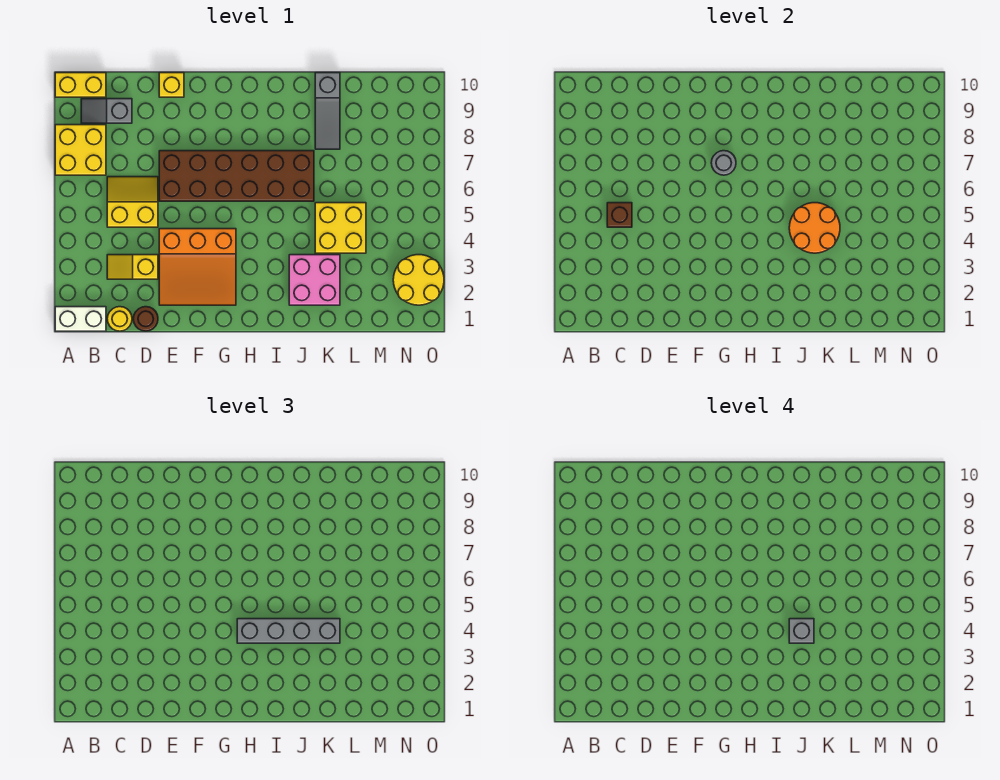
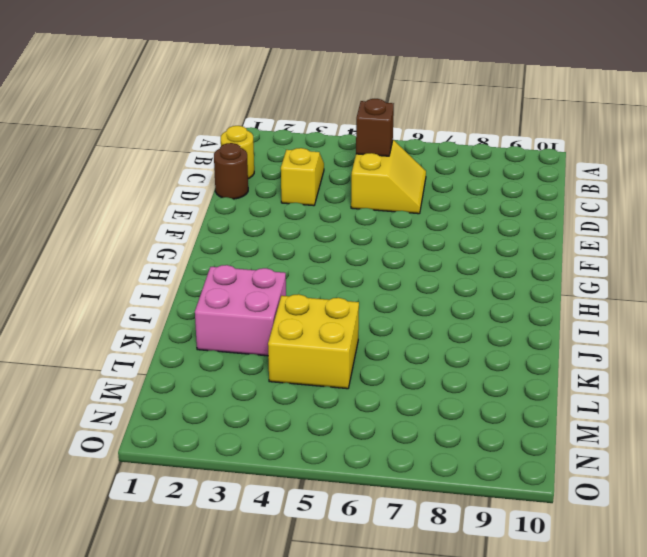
none -> white brick A1:B1 level 1
none -> yellow brick A7:B8 level 1
none -> yellow brick A10:B10 level 1

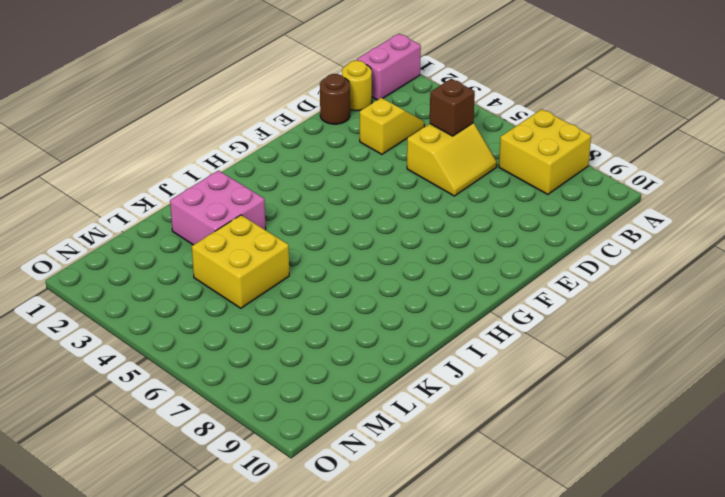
pink brick A1:B1 level 1 -> white brick A1:B1 level 1
none -> yellow brick A10:B10 level 1
none -> grey slope B9:C9 level 1 top C
none -> orange slope E2:G4 level 1 top 4

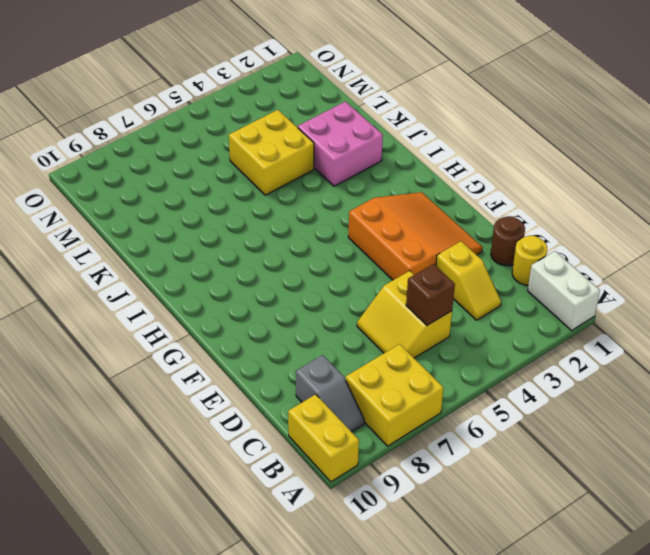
none -> brown brick E6:J7 level 1
none -> yellow brick E10 level 1
none -> grey slope K8:K10 level 1 top 10

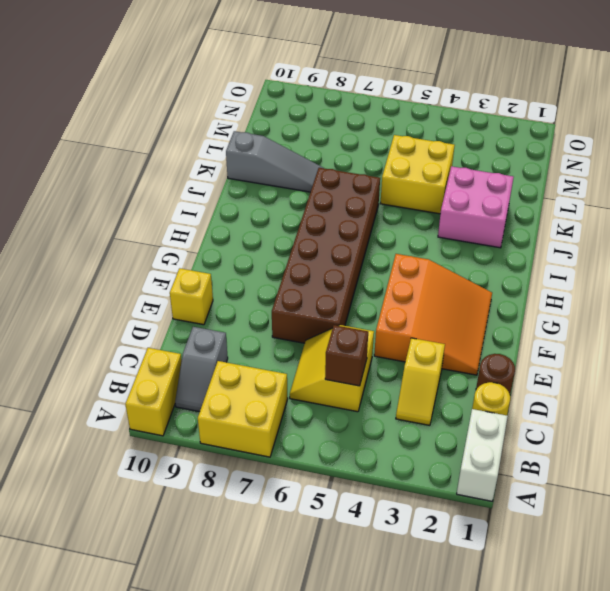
none -> yellow round brick N2:O3 level 1
none -> grey round brick G7 level 2
none -> orange round brick J4:K5 level 2

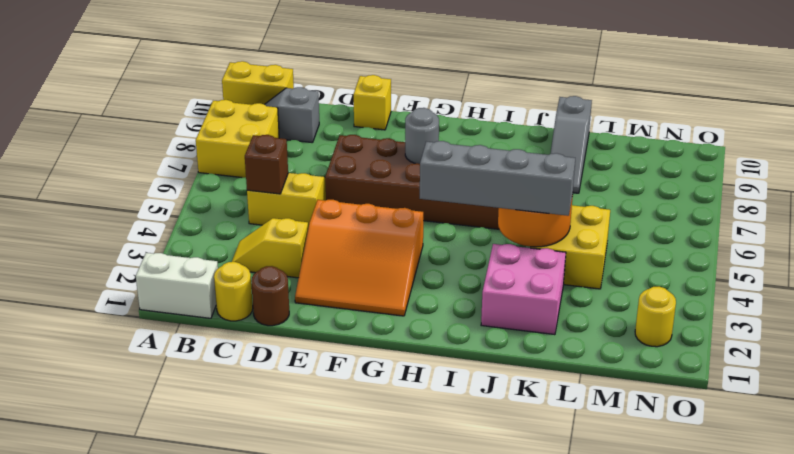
yellow round brick N2 level 1 -> yellow round brick N2:O3 level 1
none -> grey brick J4 level 4

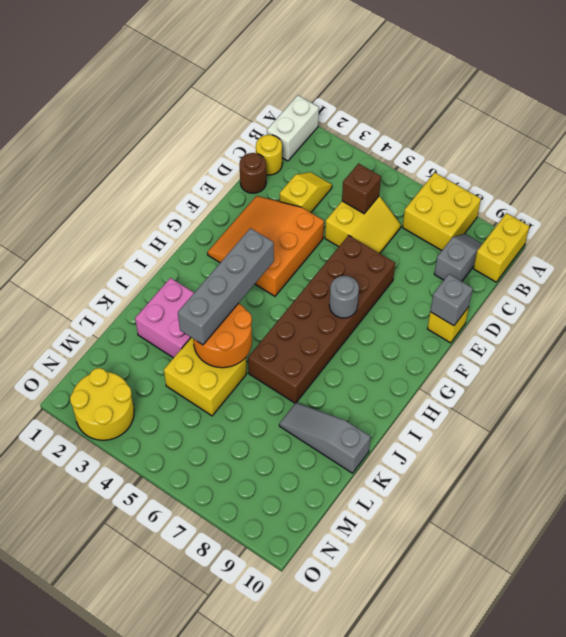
grey brick E10 level 2 -> grey brick J4 level 4

